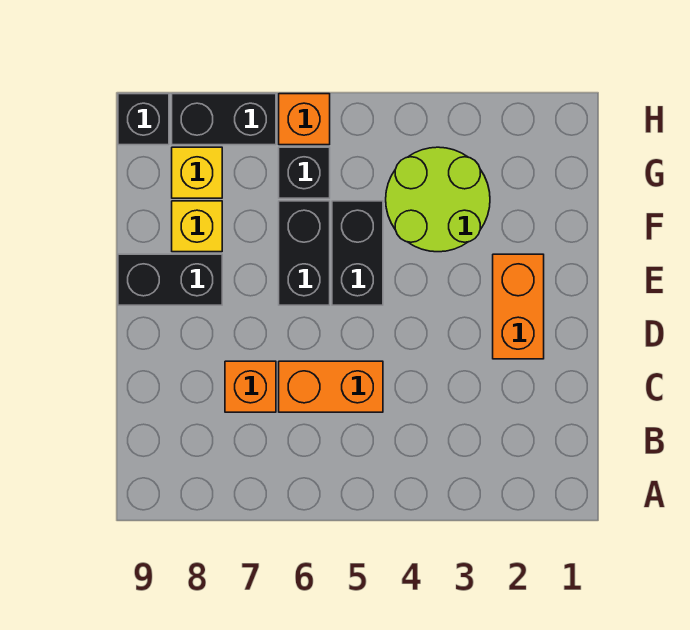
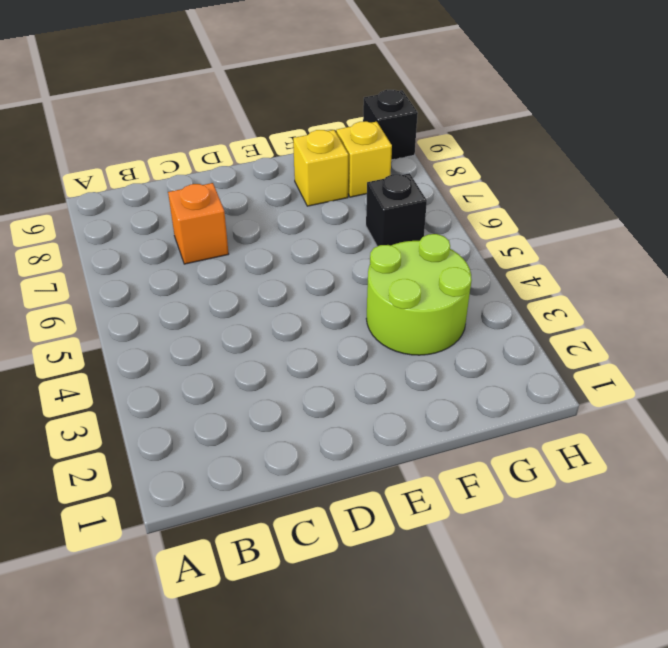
none -> orange brick C5:C6 level 1
none -> orange brick D2:E2 level 1
none -> black brick E5:F5 level 1

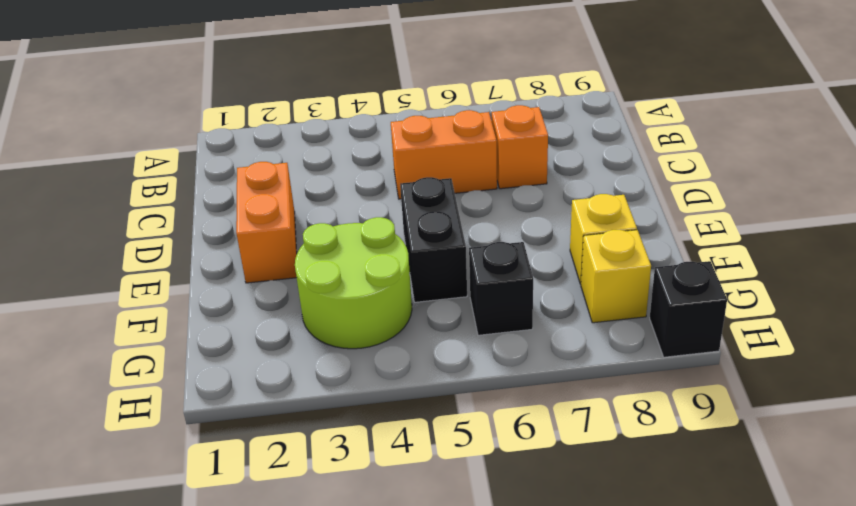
none -> black brick E6:F6 level 1
none -> black brick E8:E9 level 1
none -> orange brick H6 level 1

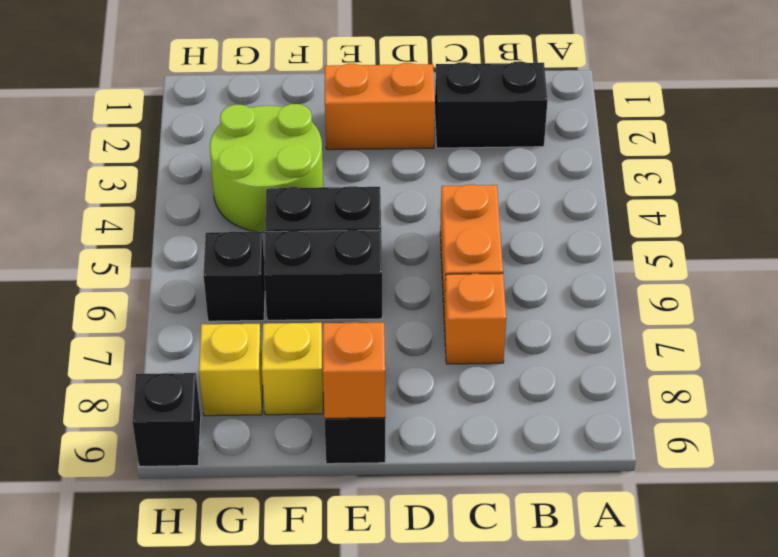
black brick B2:C2 level 1 -> black brick H7:H8 level 1
orange brick E9 level 2 -> orange brick H6 level 1

